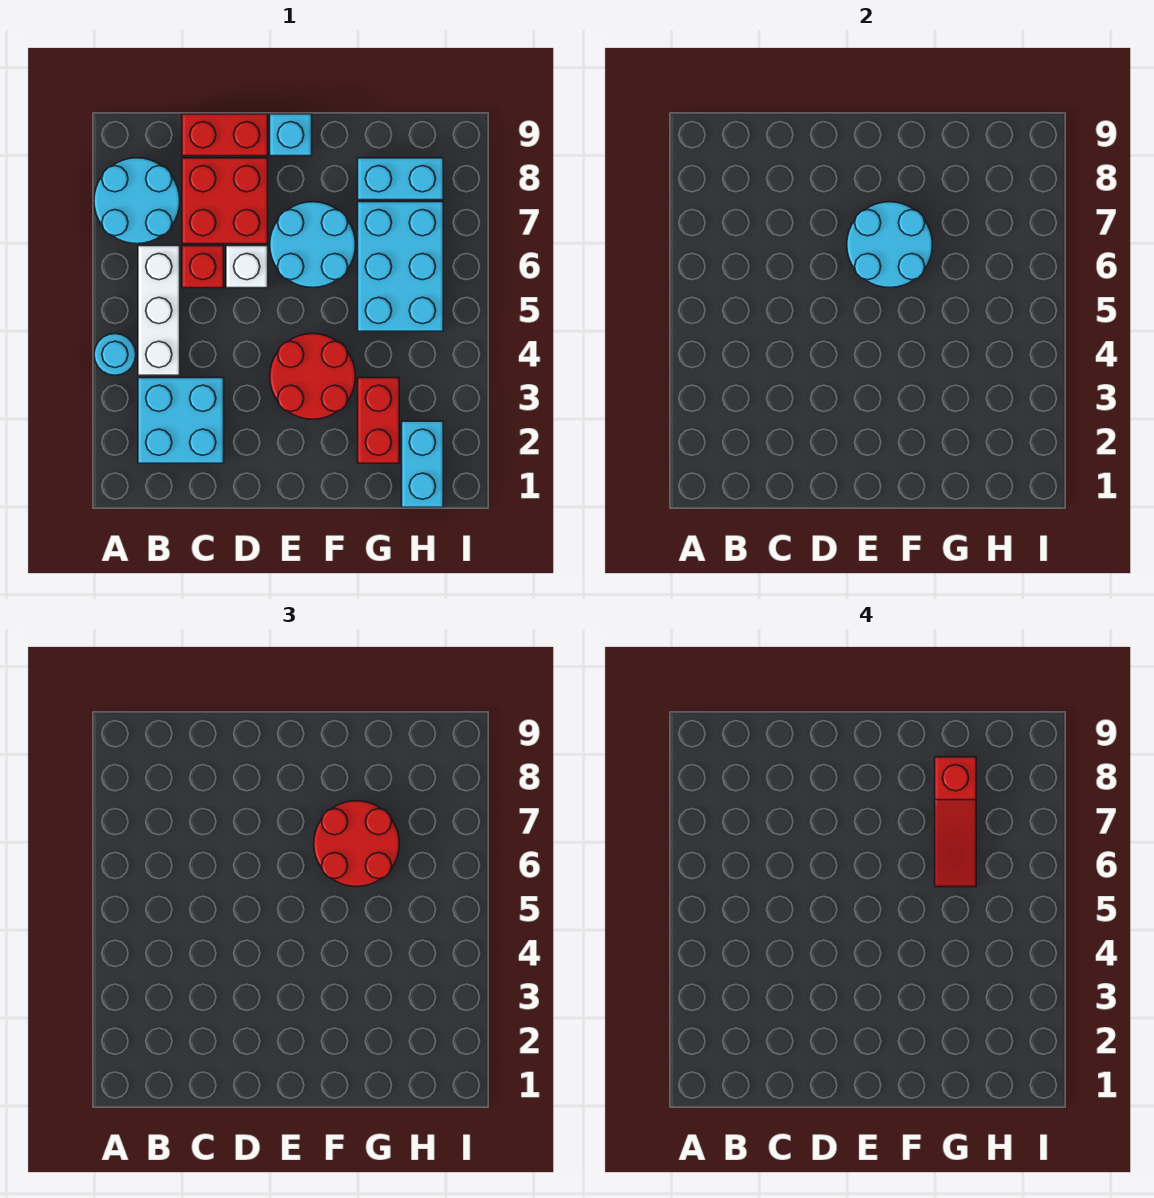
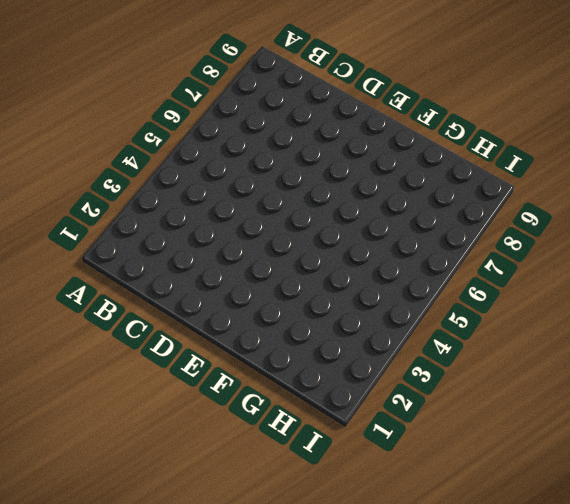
none -> cyan round brick A4 level 1
none -> cyan round brick A7:B8 level 1
none -> cyan brick B2:C3 level 1

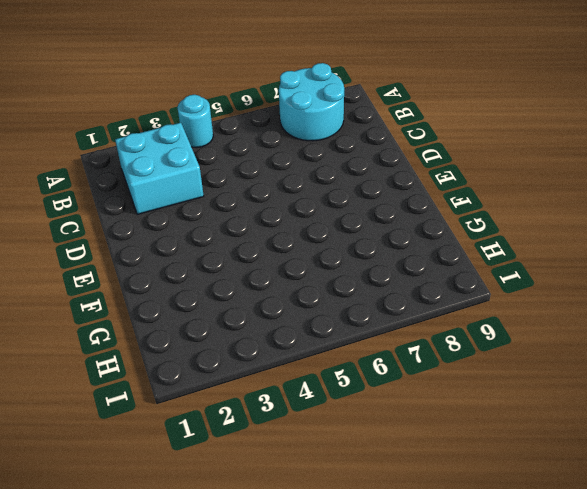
none -> white brick B4:B6 level 1
none -> red brick C6 level 1
none -> red brick C7:D8 level 1

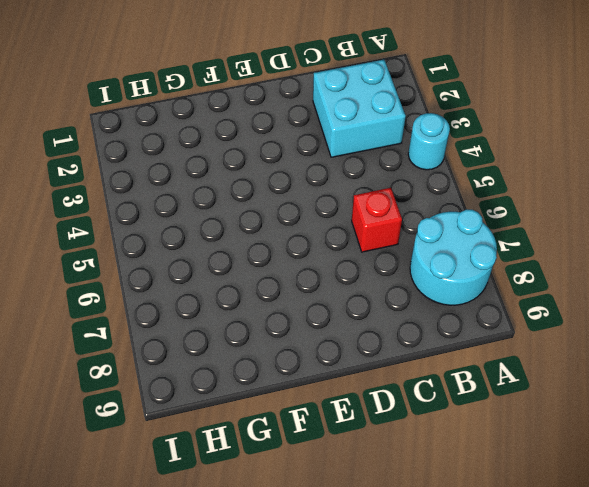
none -> white brick B4:B6 level 1
none -> red brick C7:D8 level 1
none -> red brick C9:D9 level 1

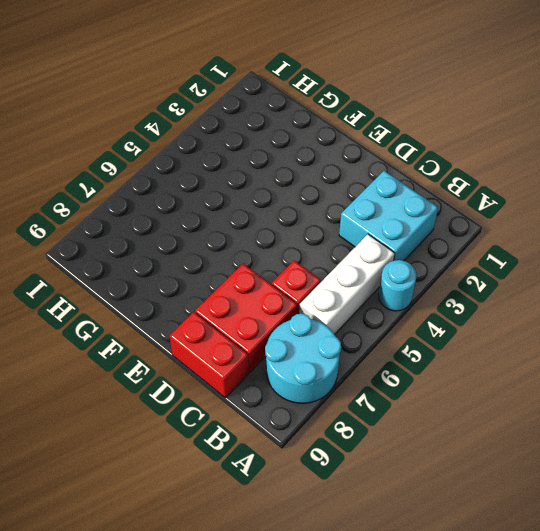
none -> white brick D6 level 1
none -> red round brick E3:F4 level 1
none -> cyan round brick E6:F7 level 1

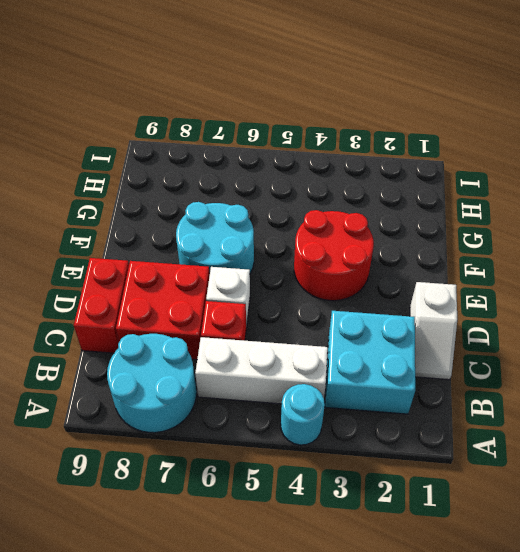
white slope C1:D1 level 1 top D -> none
none -> cyan brick E9 level 1
none -> red brick G2:G3 level 1
none -> cyan brick G5:H7 level 1

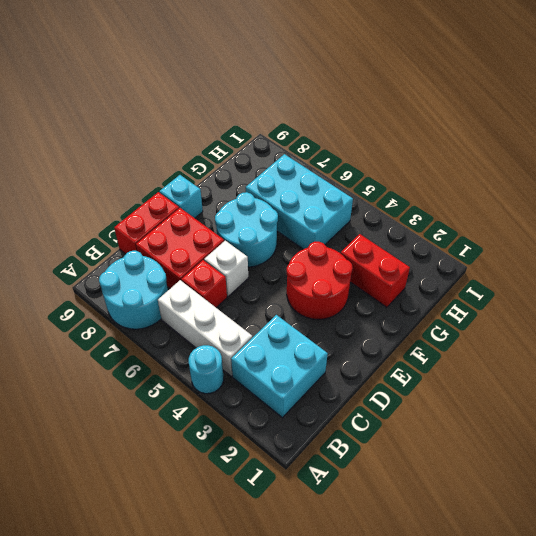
none -> cyan brick G8:H8 level 1
none -> cyan brick H1:H2 level 1
none -> cyan round brick E6:F7 level 2

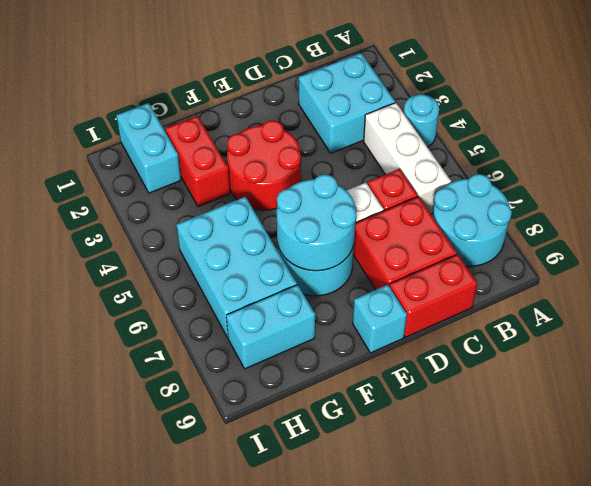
none -> red round brick F6:G7 level 3
none -> red slope G6:G8 level 4 top 8

